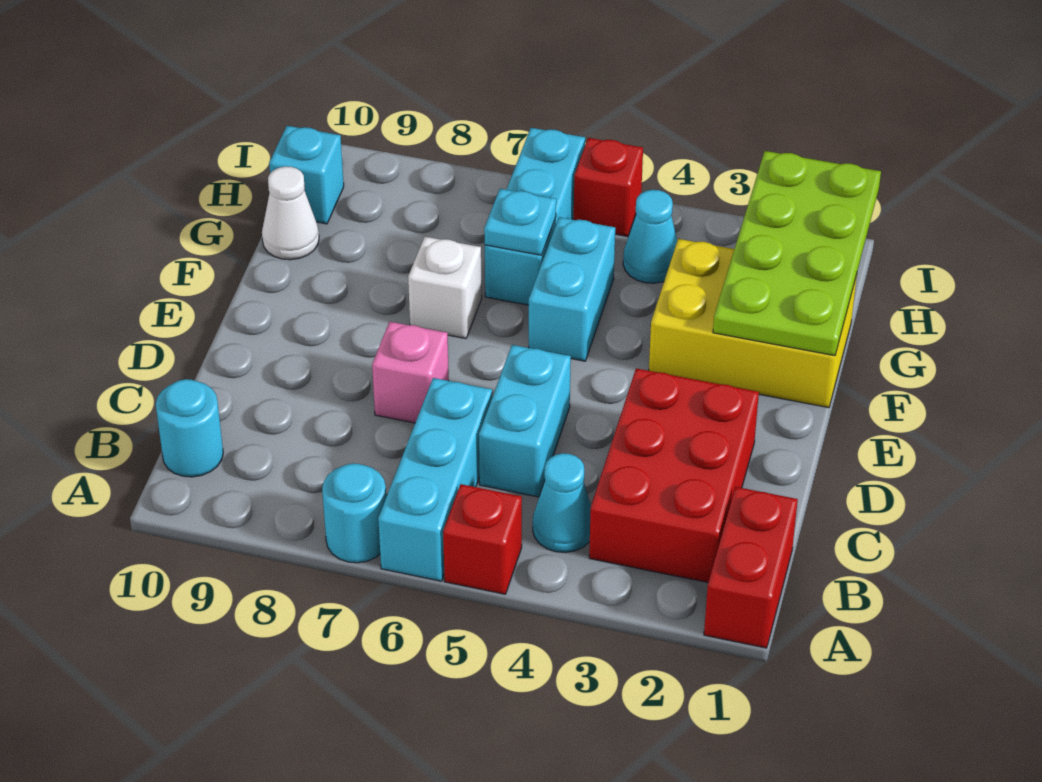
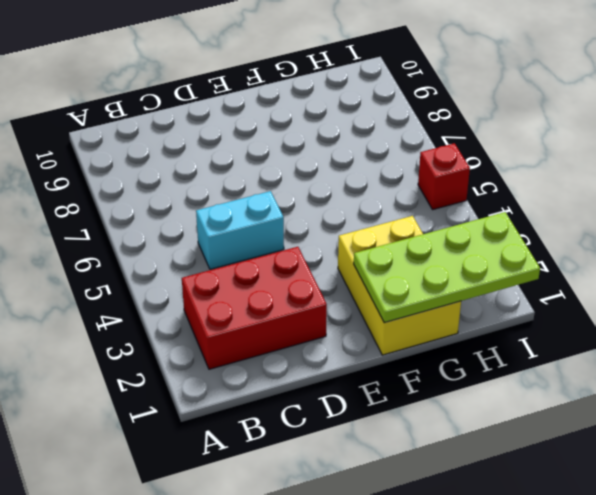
none -> red brick A1:B1 level 1
none -> red brick A5 level 1
none -> cyan brick A6:C6 level 1

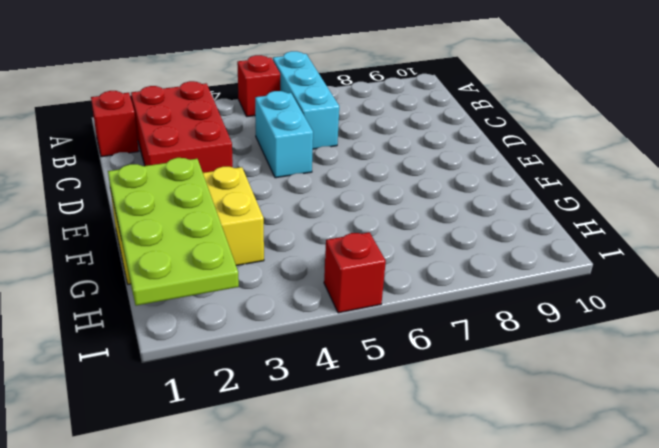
red brick B1 level 1 -> red brick A1:B1 level 1
none -> cyan round brick A7 level 1
none -> cyan cone B4 level 1
none -> cyan round brick B10 level 1

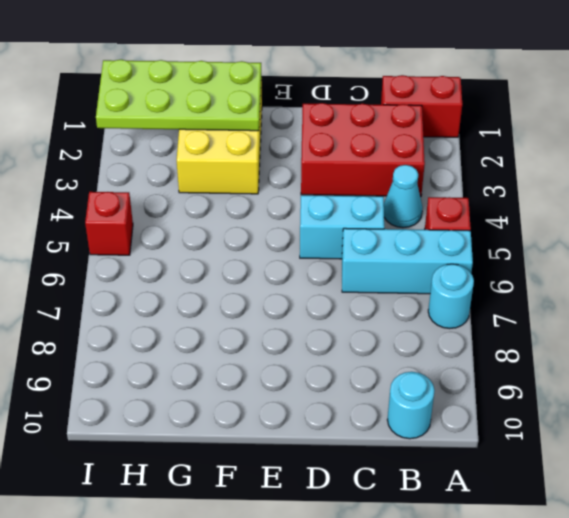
none -> pink brick D7 level 1
none -> cyan brick F5:G5 level 1
none -> white brick F7 level 1

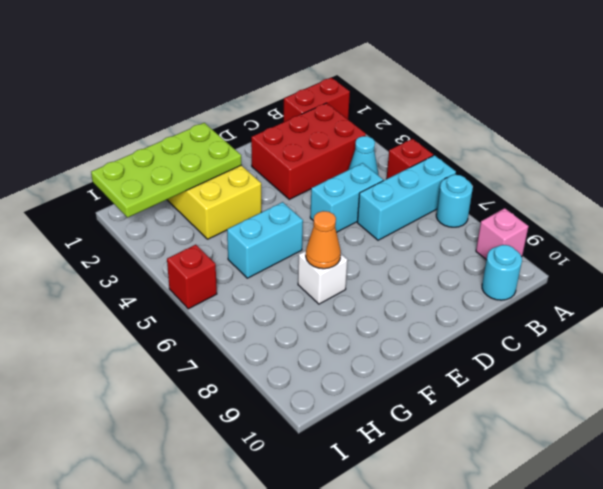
pink brick A9 level 1 -> pink brick D7 level 1
orange cone F7 level 2 -> none
none -> cyan brick G6:I6 level 1
none -> white cone G10 level 1
none -> cyan cone H4 level 1

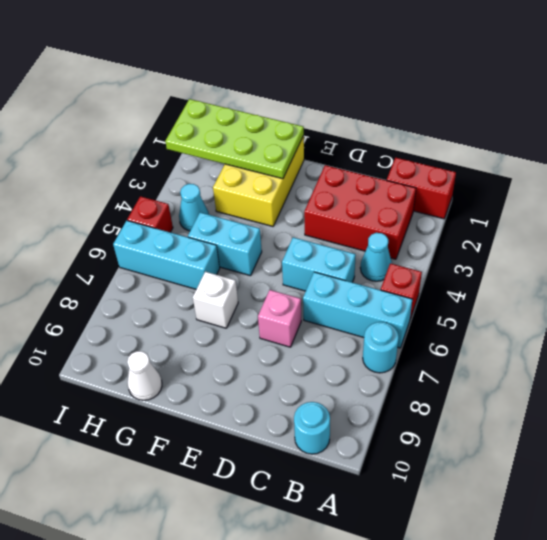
none -> cyan brick H10 level 1
none -> cyan plate G6 level 2

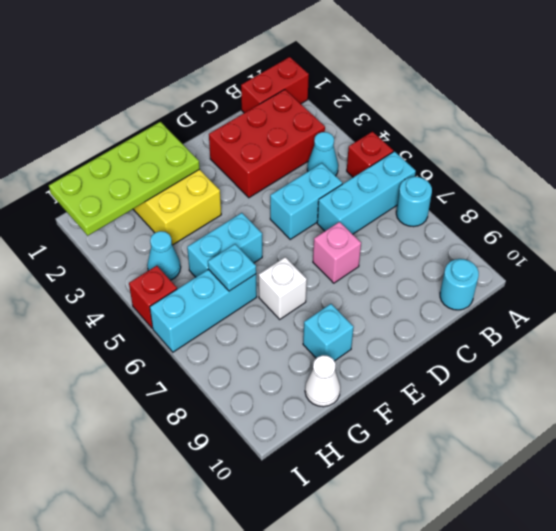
cyan brick F9 level 1 -> cyan brick H10 level 1

